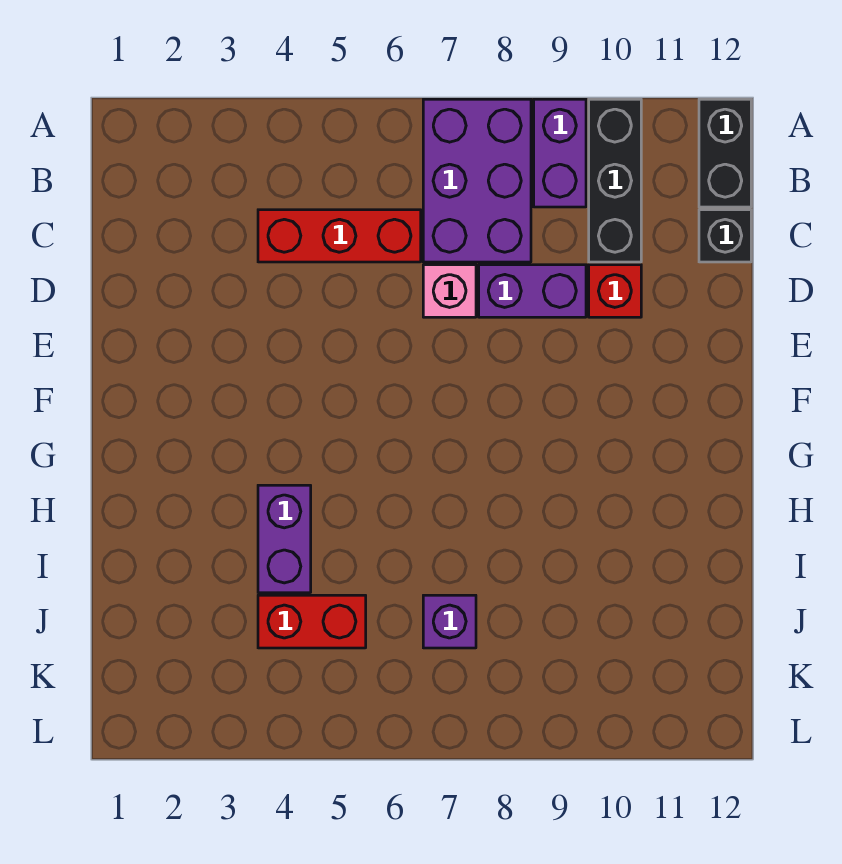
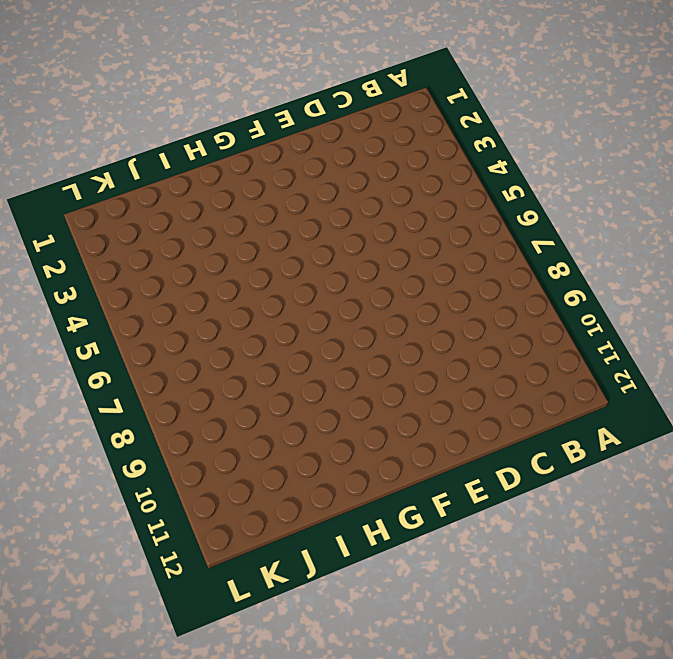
none -> purple brick A7:C8 level 1
none -> purple brick A9:B9 level 1
none -> black brick A10:C10 level 1

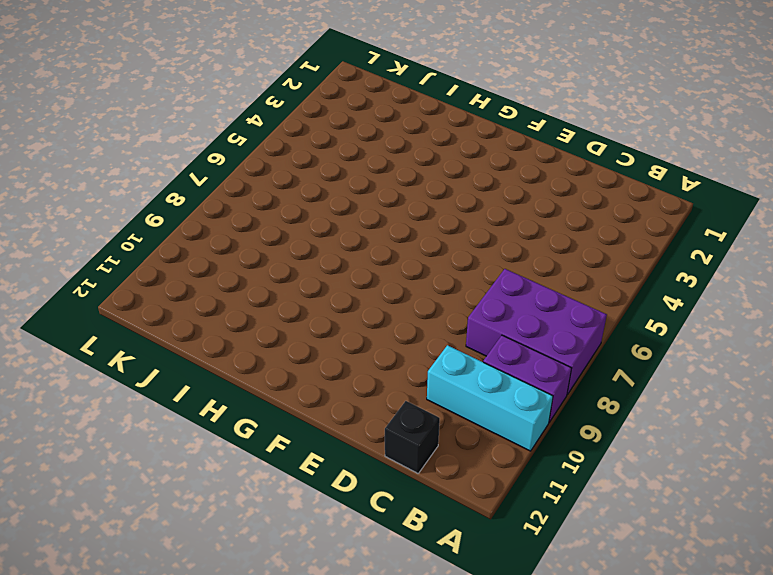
cyan brick A10:C10 level 1 -> black brick A10:C10 level 1
none -> black brick A12:B12 level 1
none -> red brick C4:C6 level 1
none -> pink brick D7 level 1

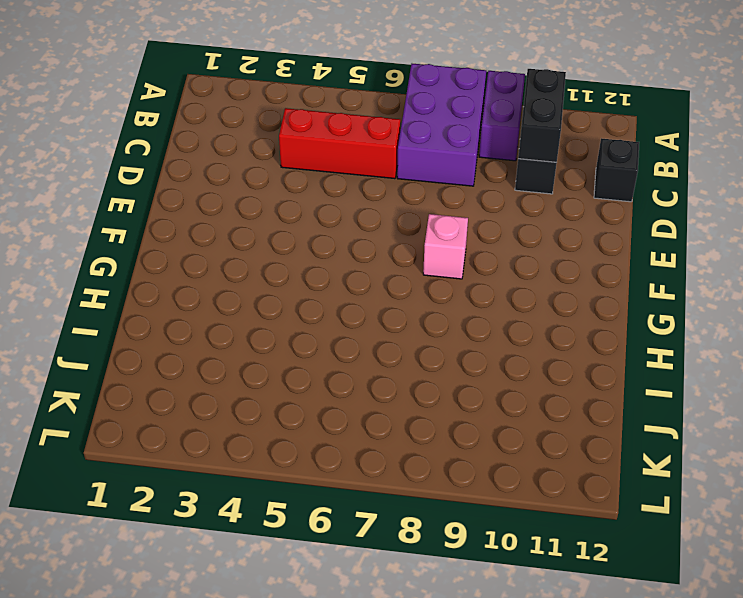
black brick B10:C10 level 2 -> black brick A12:B12 level 1
pink brick F8 level 1 -> pink brick D7 level 1
none -> purple brick D8:D9 level 1
none -> red brick D10 level 1
none -> purple brick H4:I4 level 1

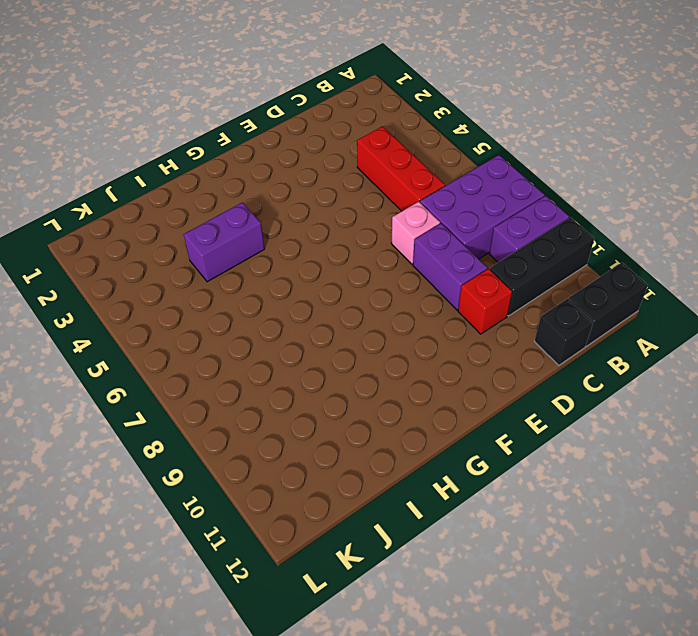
none -> red brick J4:J5 level 1
none -> purple brick J7 level 1

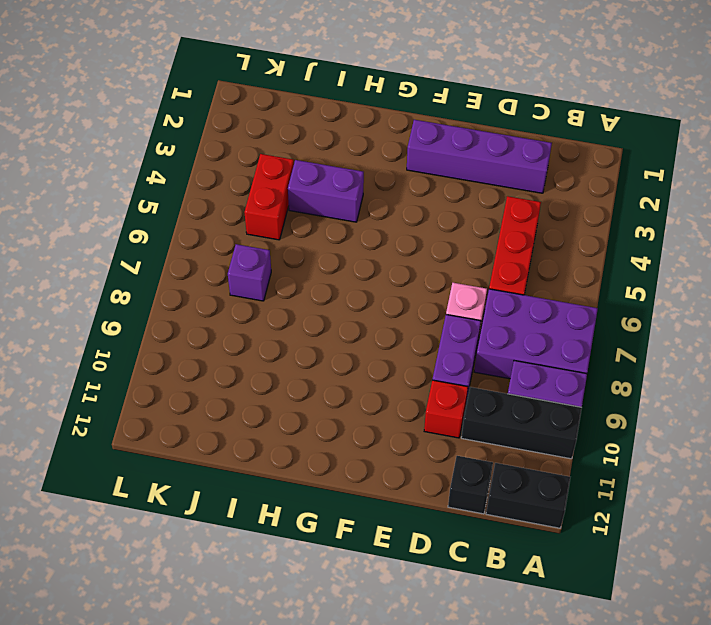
purple brick C2:F2 level 1 -> none

